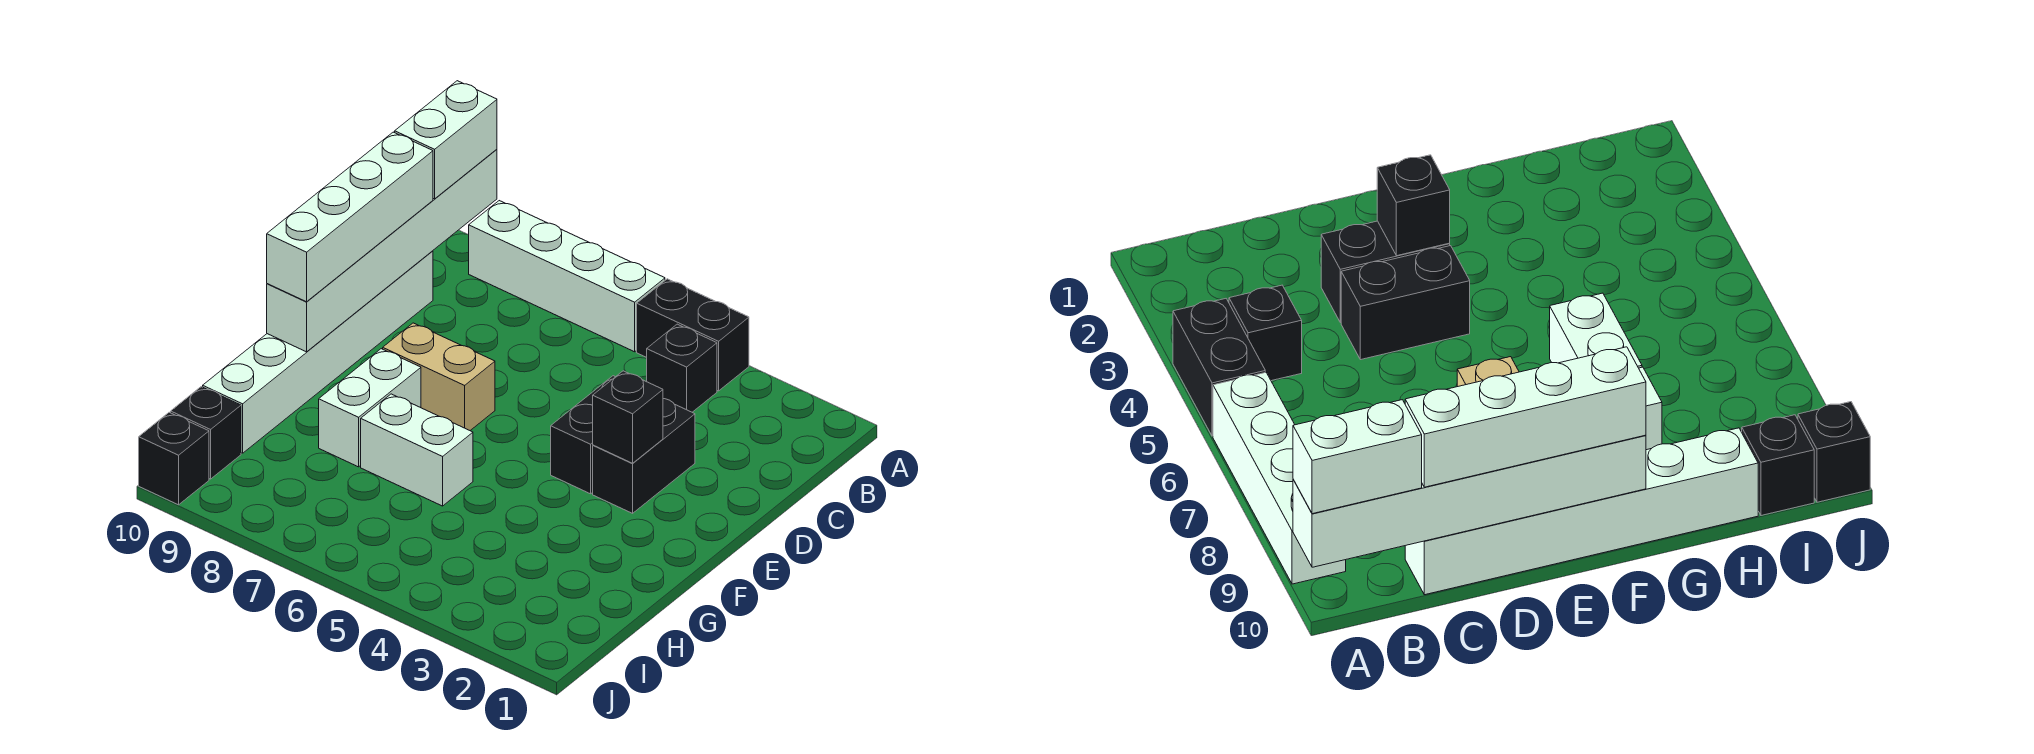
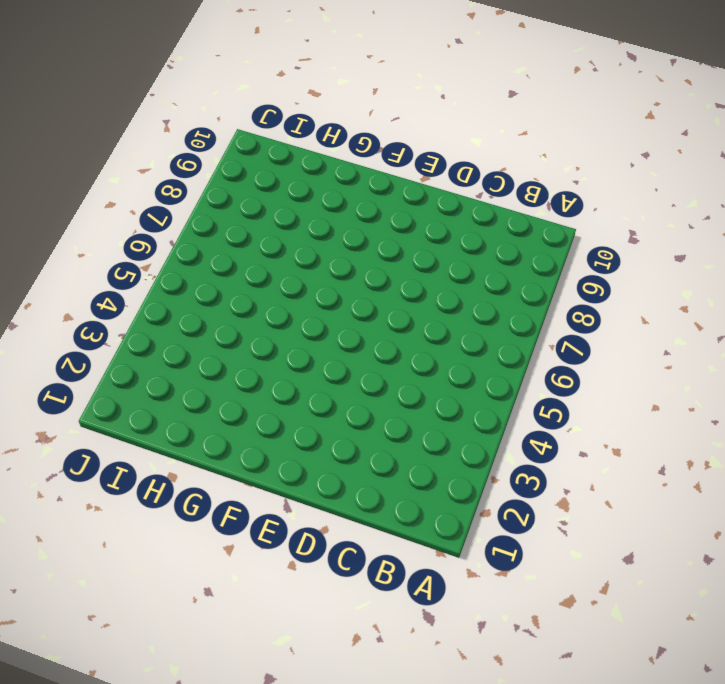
none -> black brick A4:A5 level 1
none -> white brick A6:A9 level 1
none -> black brick B4 level 1

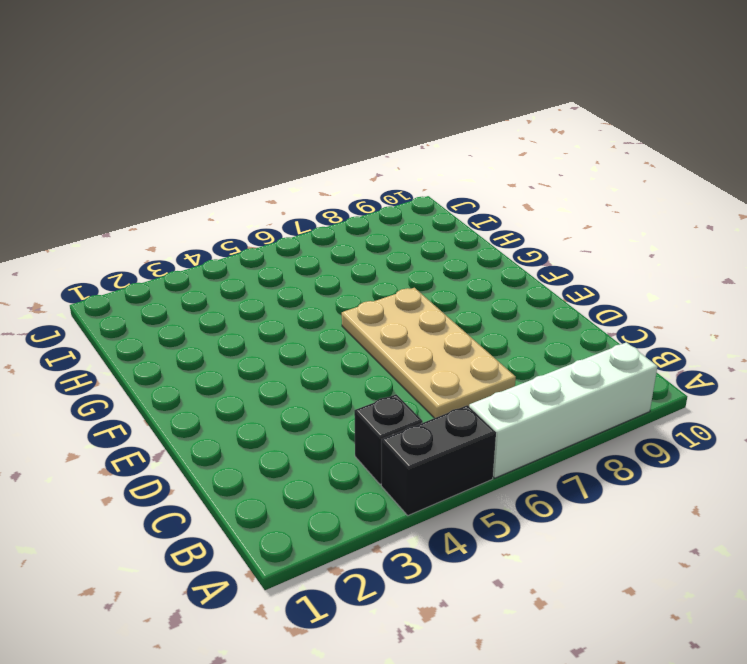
tan plate C6:F7 level 1 -> tan brick E7:E8 level 1
none -> white brick C10:H10 level 1
none -> black brick D3:E3 level 1
none -> black brick D4:E4 level 1

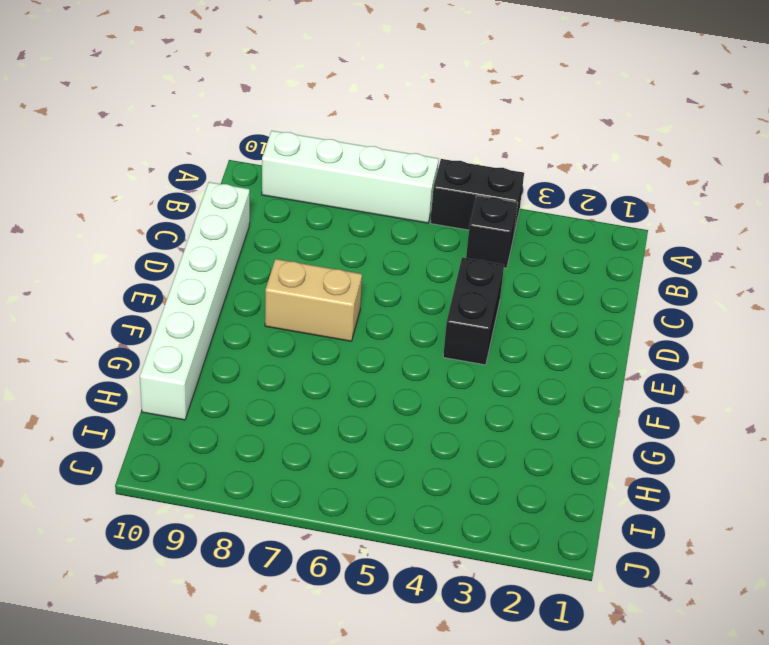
none -> black brick D3:E3 level 1
none -> white brick F8:G8 level 1
none -> white brick G6:G7 level 1

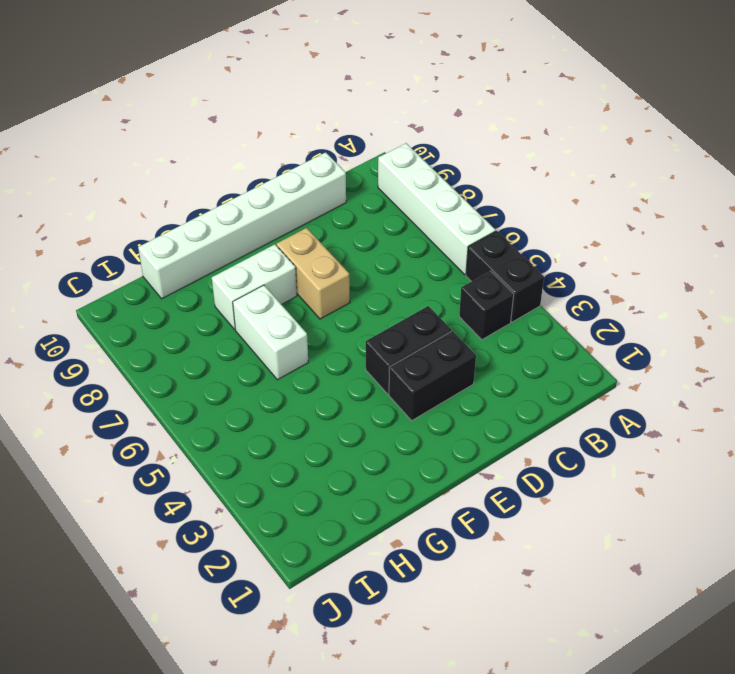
none -> black brick I10 level 1
none -> black brick J10 level 1
none -> white brick A10:F10 level 2

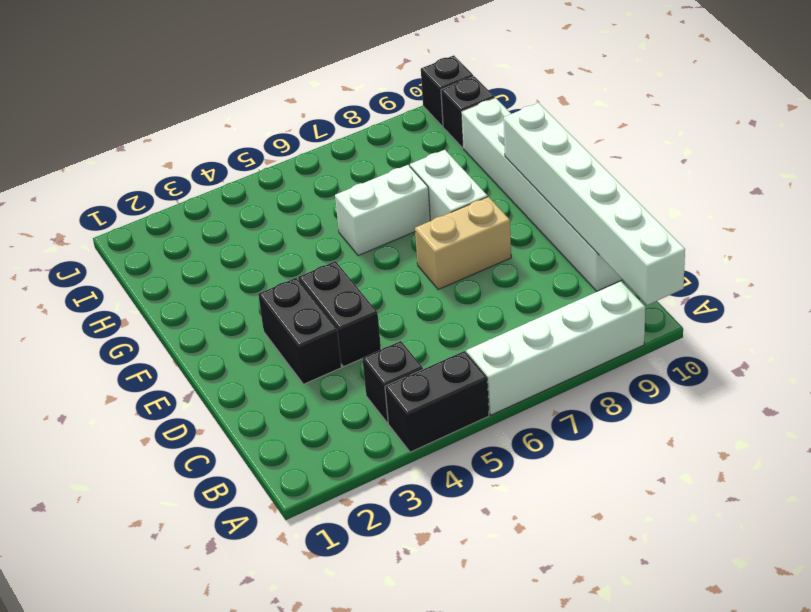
none -> black brick E3 level 2
none -> white brick A10:B10 level 3
none -> white brick C10:F10 level 3

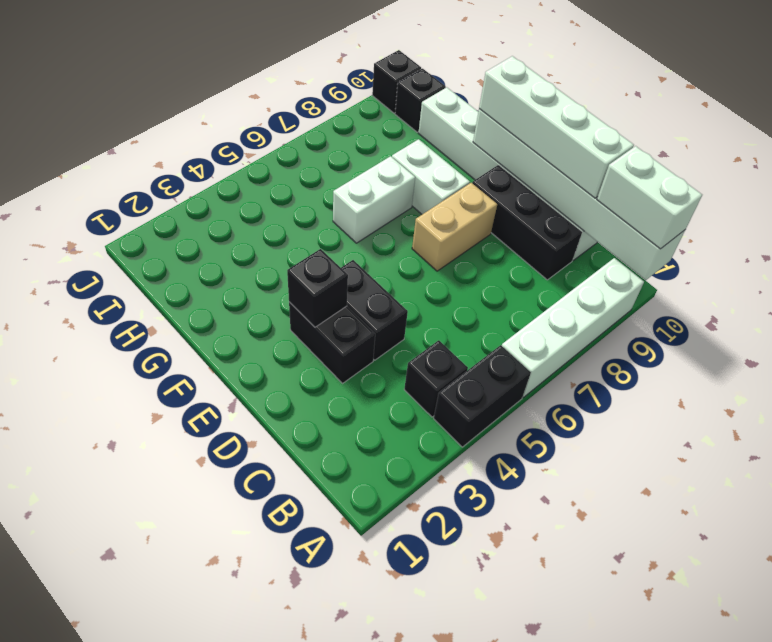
black brick C9:E9 level 1 -> none

